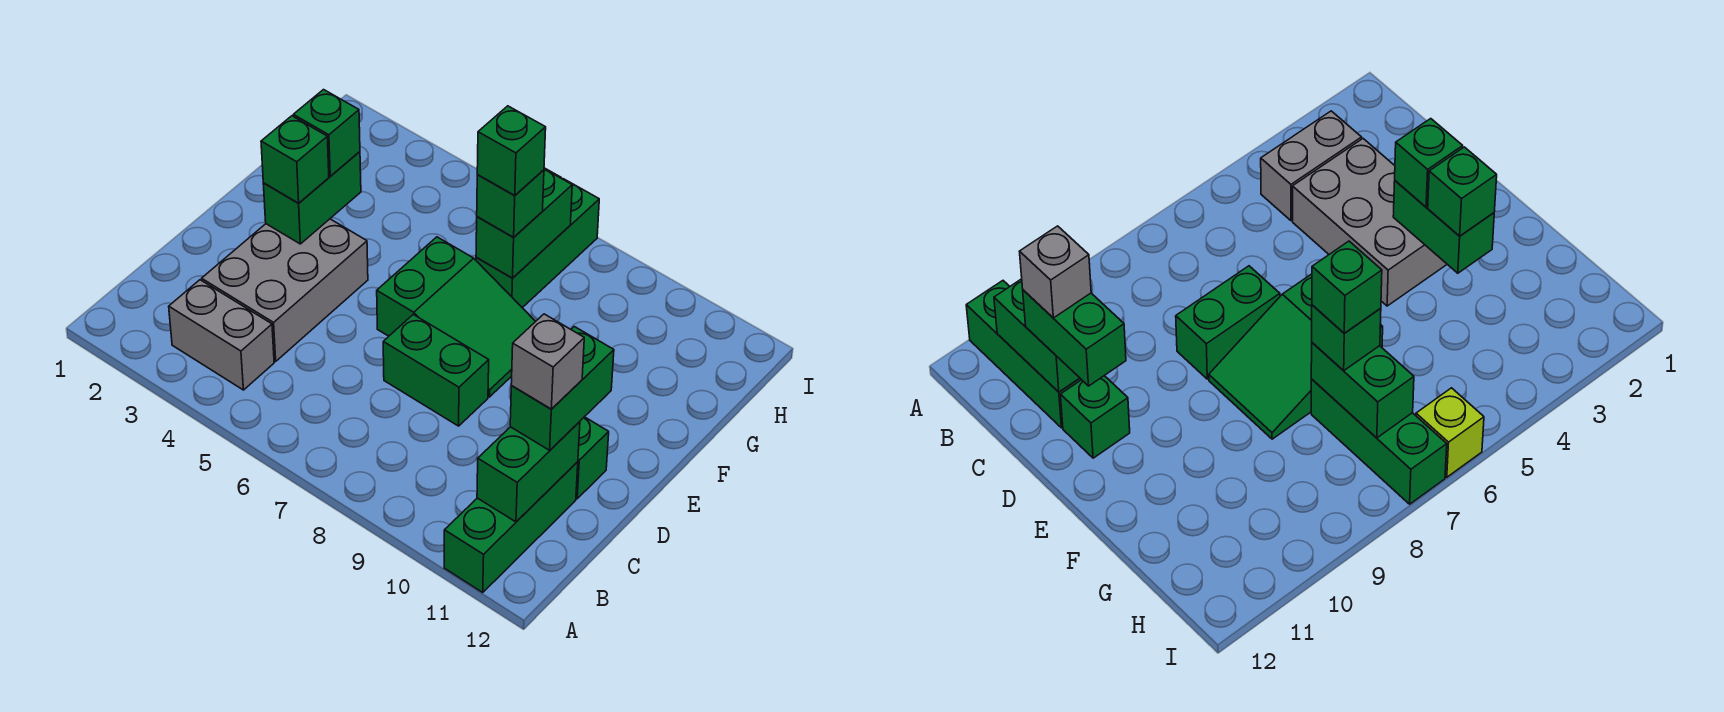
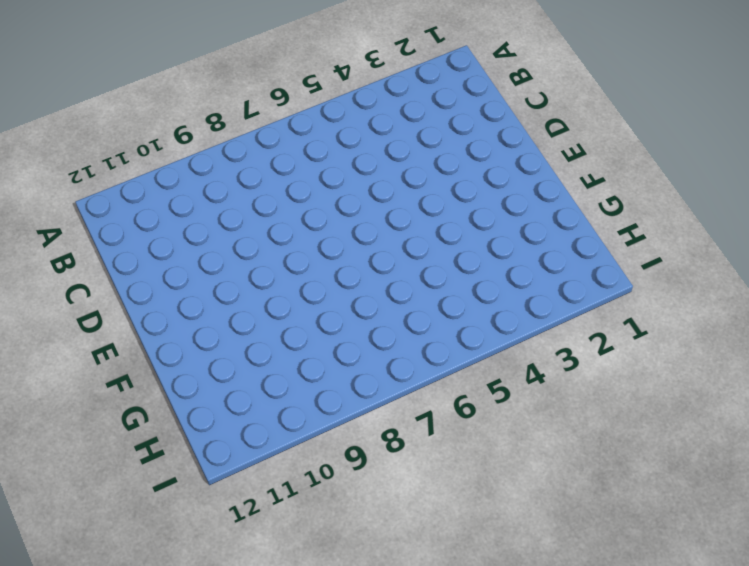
none -> green brick A11:C11 level 1
none -> grey brick B3:B4 level 1
none -> grey brick C3:E4 level 1

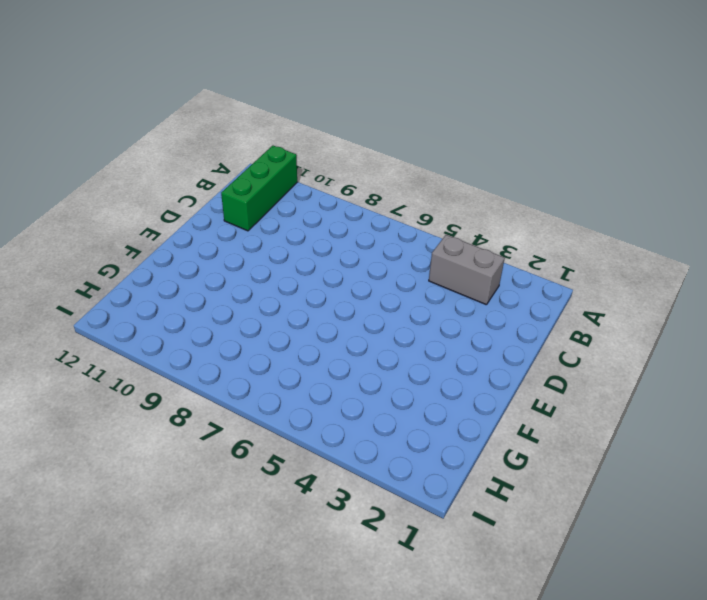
none -> grey brick C3:E4 level 1
none -> green brick D7:D8 level 1
none -> green brick D11 level 1

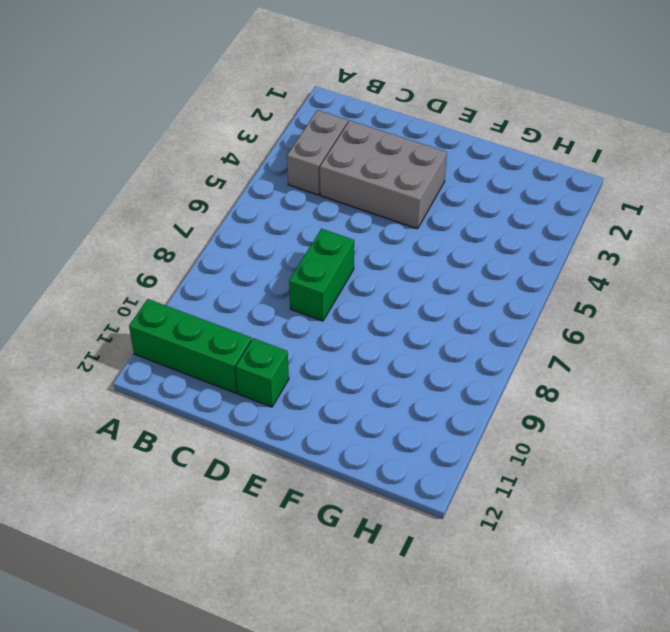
none -> green slope E6:F8 level 1 top 6
none -> green brick G7:I7 level 1
none -> lime brick I6 level 1

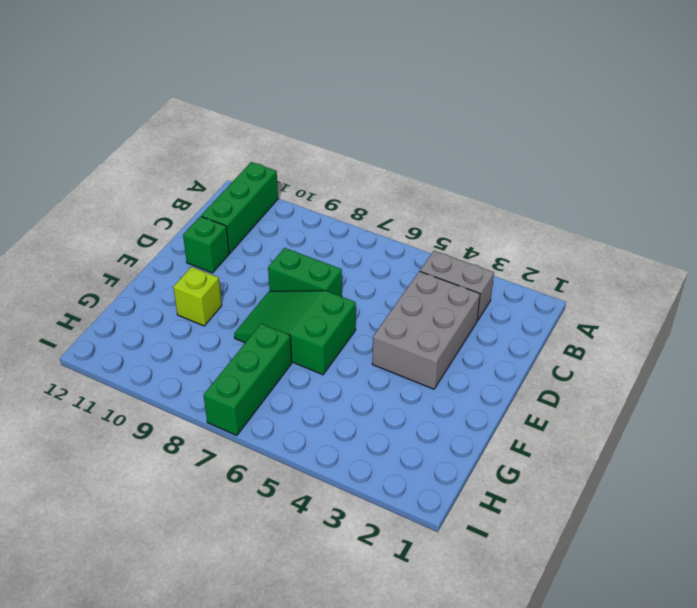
lime brick F10 level 1 -> lime brick I6 level 1
none -> green brick B11:C11 level 2
none -> green brick E3:F3 level 2
none -> green brick G7:H7 level 2

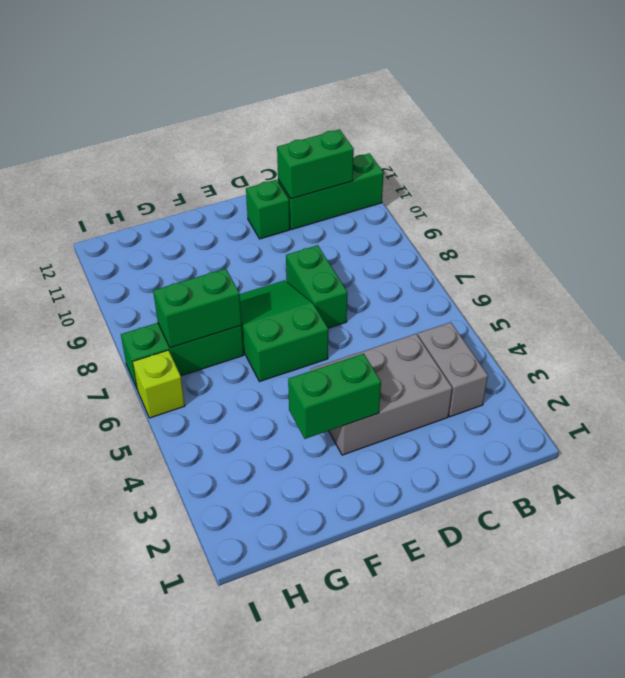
none -> green brick C11:D11 level 3
none -> green brick E3 level 3
none -> green brick F3 level 3

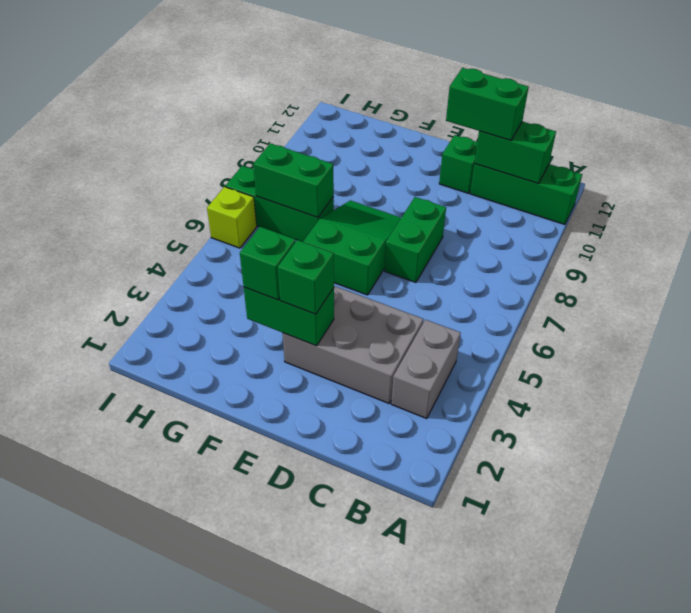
none -> green brick G7 level 3
none -> grey brick C11 level 4
none -> green brick G7 level 4

